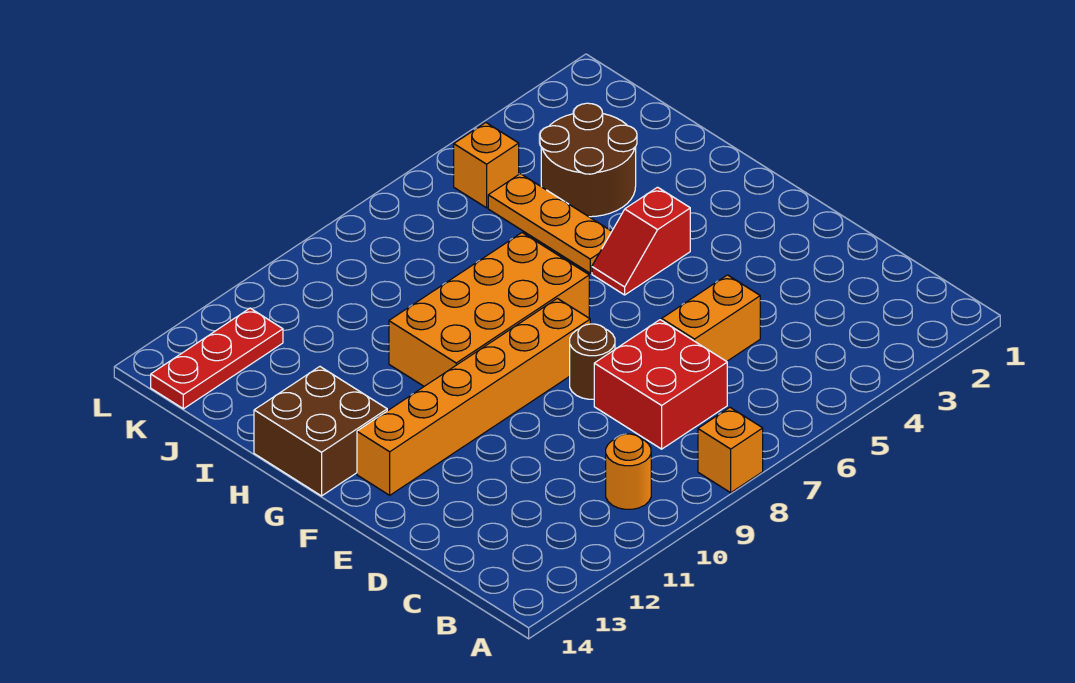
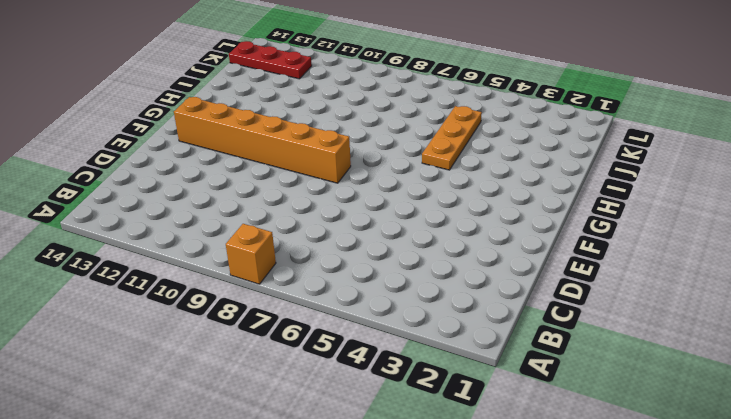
none -> orange round brick B10 level 1
none -> red brick C7:D8 level 1
none -> orange brick D5:D6 level 1

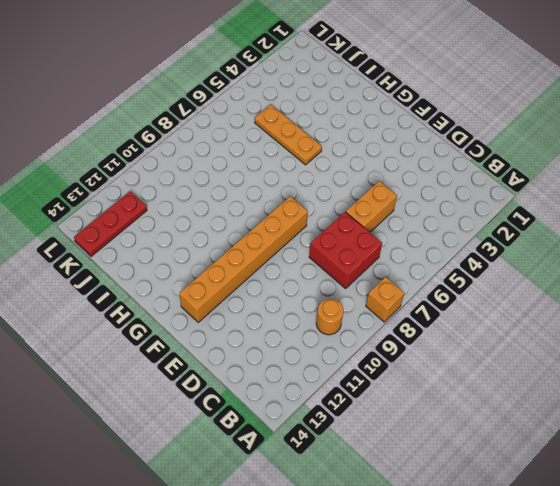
none -> brown round brick E8 level 1
none -> red slope G4:G5 level 1 top 4
none -> orange brick G7:H10 level 1

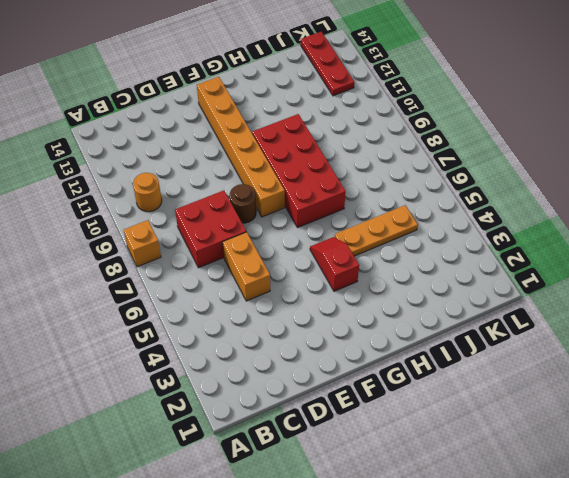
red brick G7:H10 level 1 -> orange brick G7:H10 level 1
none -> brown brick G13:H14 level 1
none -> brown round brick I3:J4 level 1
none -> orange brick K5 level 1

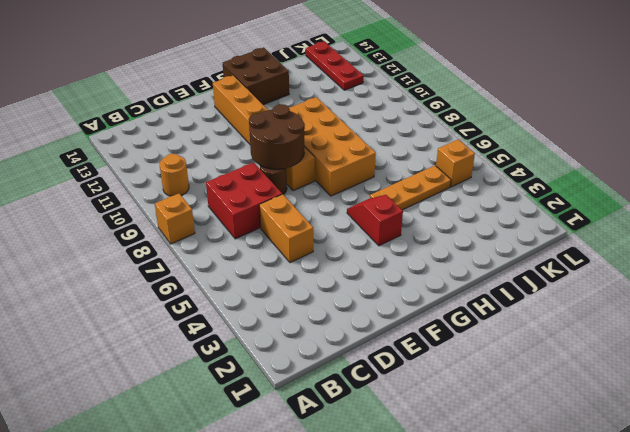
brown round brick E8:F9 level 2 -> brown round brick I3:J4 level 1

